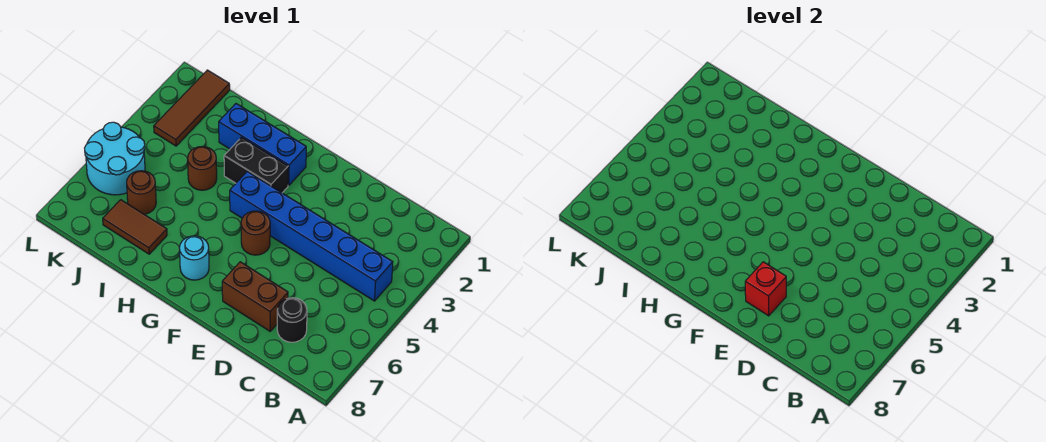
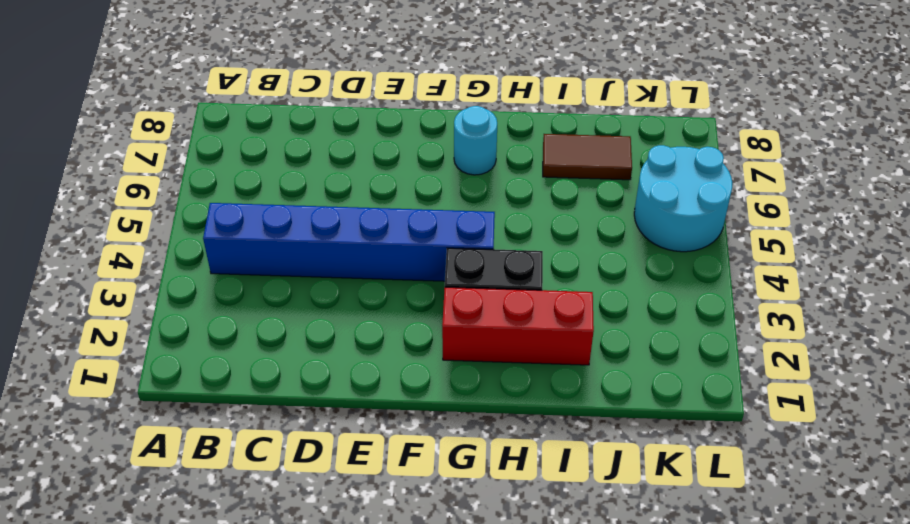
red brick G2:I2 level 1 -> blue brick G2:I2 level 1
none -> black round brick C7 level 1
none -> brown brick D7:E7 level 1
none -> brown round brick F5 level 1

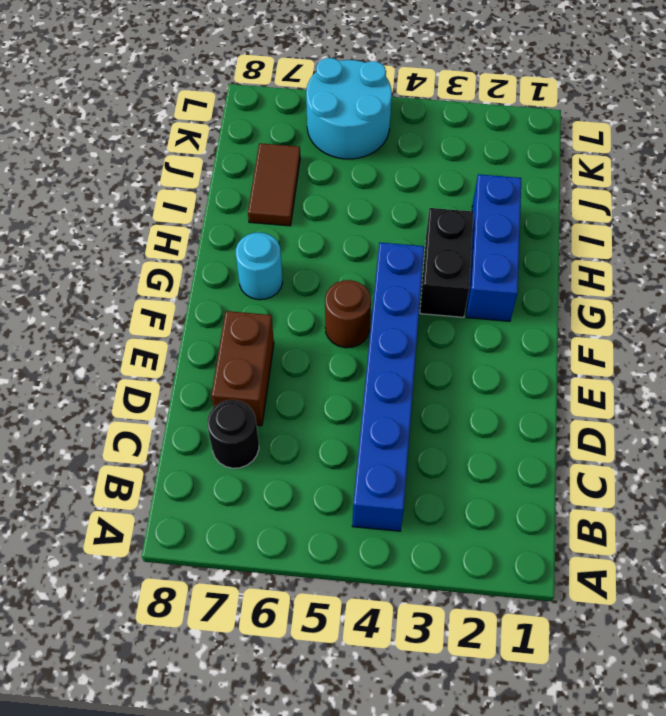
none -> brown round brick I4 level 1
none -> brown round brick J6 level 1
none -> brown tile K1:K3 level 1

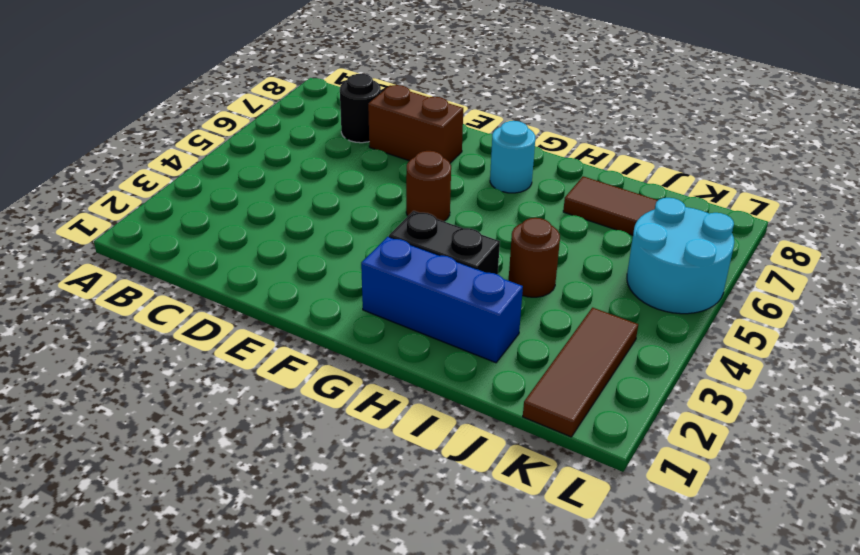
none -> blue brick B4:G4 level 1
none -> brown round brick J6 level 1
none -> red brick E7 level 2

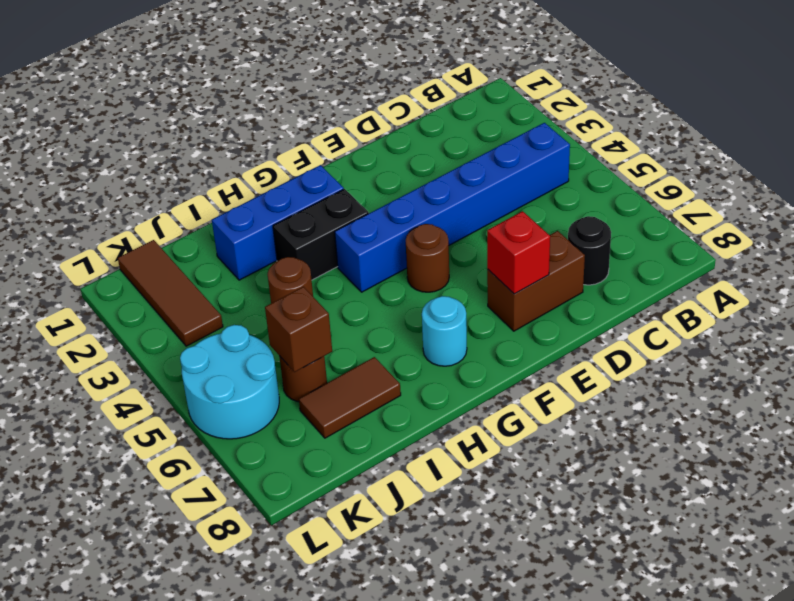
brown brick J6 level 2 -> none

